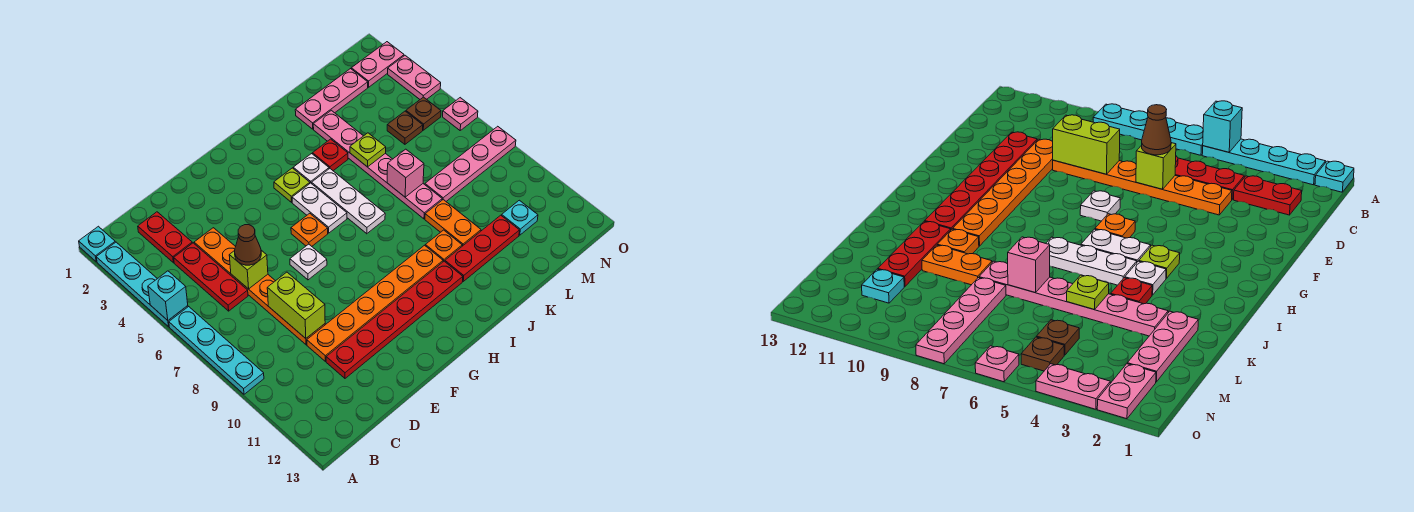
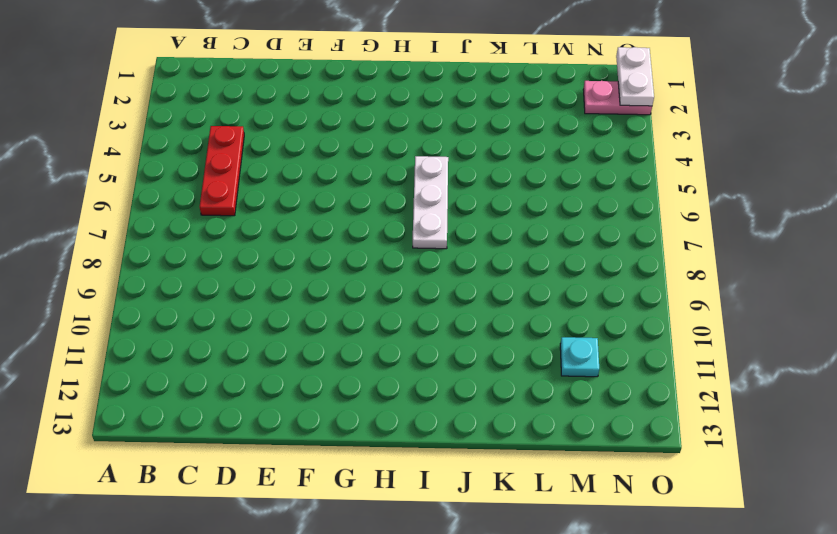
white plate O1:O2 level 2 -> white plate H5:H6 level 1
none -> cyan plate A1 level 1
none -> cyan plate A2:A5 level 1
none -> cyan plate A6:A9 level 1
none -> red plate C2:C3 level 1

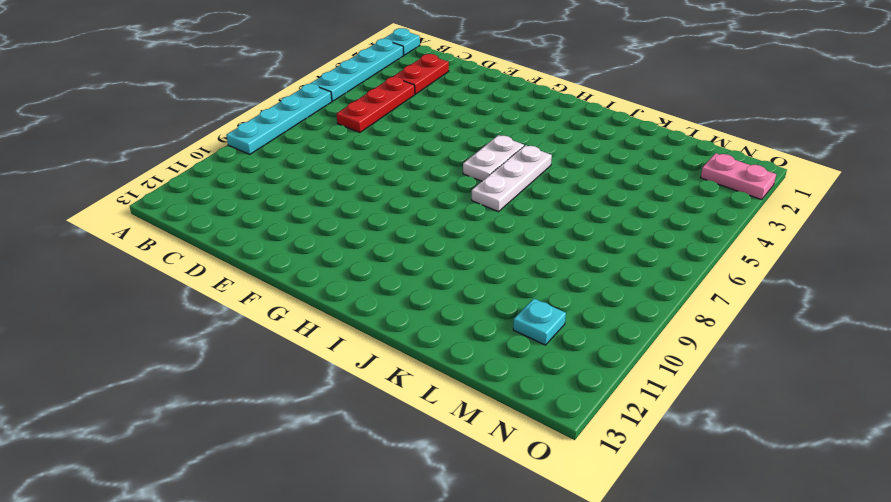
none -> orange plate D4:D9 level 1
none -> orange plate D10:I10 level 1
none -> red plate D11:I11 level 1
none -> white plate F7 level 1

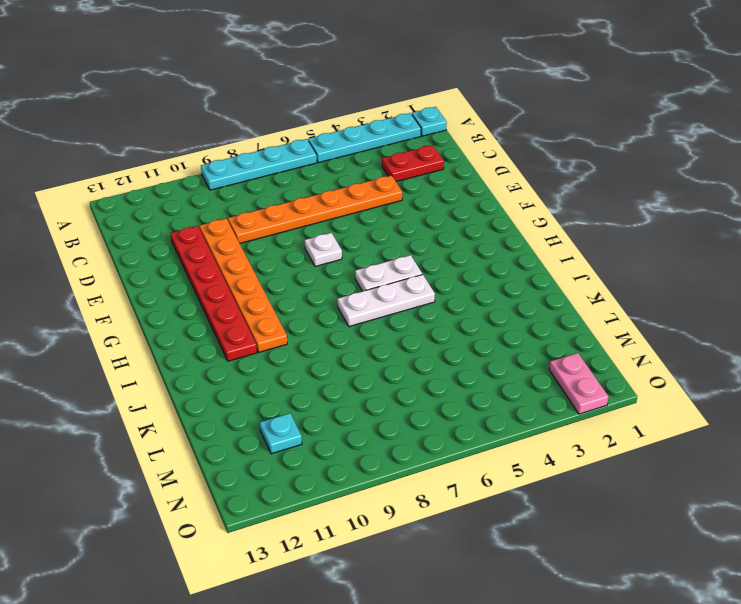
none -> red plate C4:C6 level 1
none -> orange plate G6 level 1
none -> lime plate H4 level 1
none -> white plate I4 level 1

